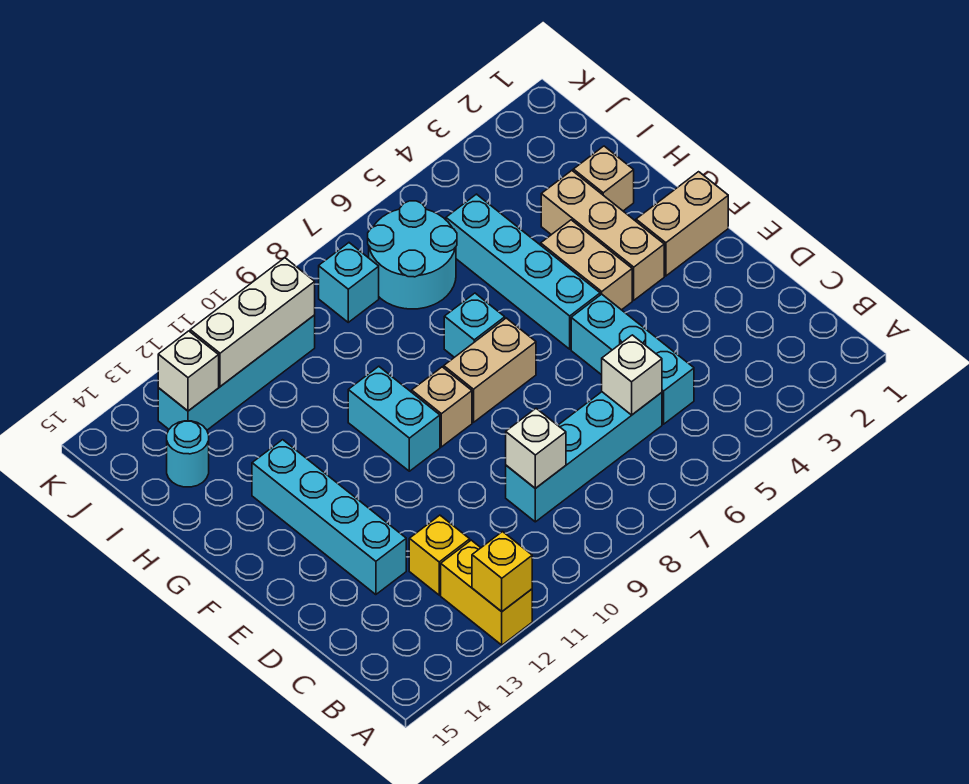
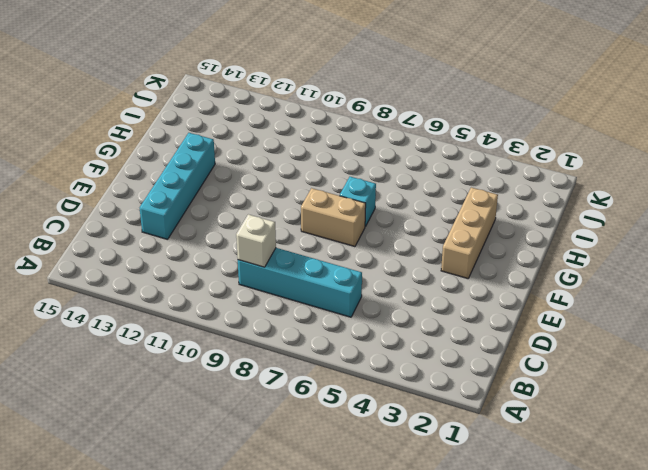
none -> yellow brick A12:B12 level 1
none -> cyan brick C5:E5 level 1
none -> yellow brick C12 level 1

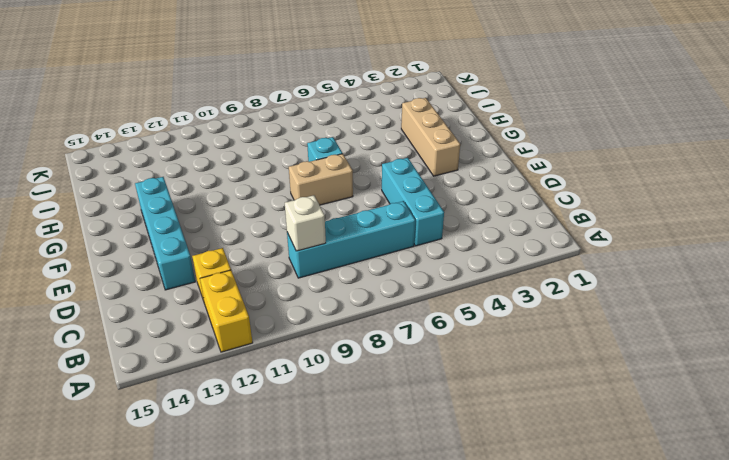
none -> tan brick F1:F2 level 1
none -> tan brick F4:G4 level 1
none -> cyan brick F5:I5 level 1

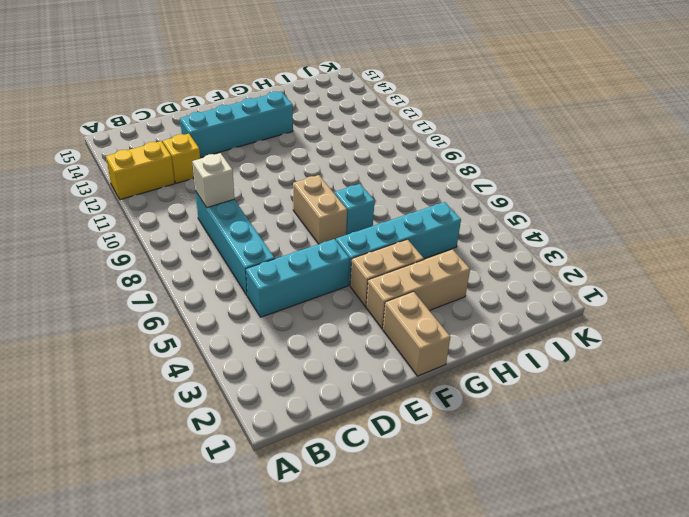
none -> tan brick F9 level 1
none -> cyan brick F10:G10 level 1
none -> tan brick H2 level 1

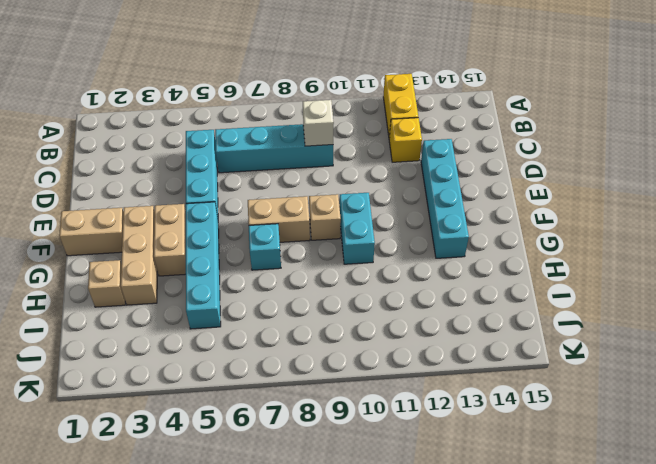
none -> cyan round brick I6:J7 level 1
none -> cyan round brick I14 level 1
none -> cyan brick J8 level 1

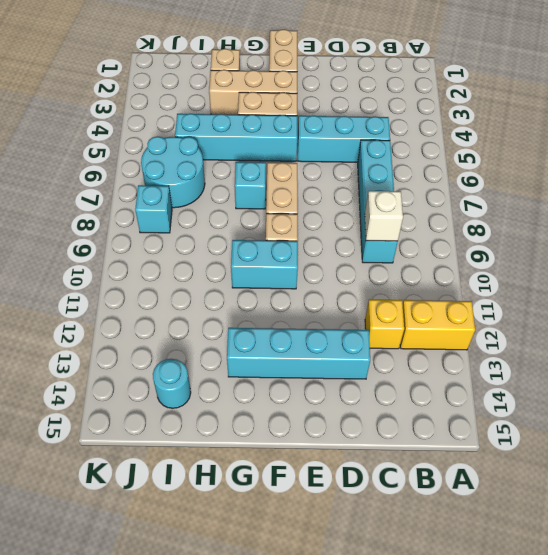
none -> cyan brick J10:J13 level 1
none -> yellow brick A12 level 2
none -> white brick C6 level 2

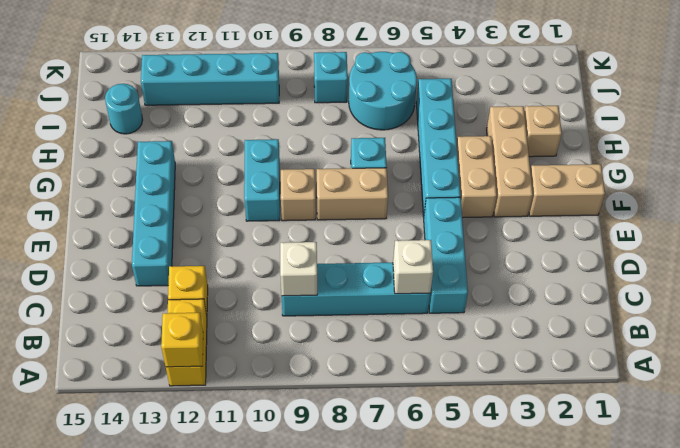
none -> white brick J10:J12 level 2
none -> white brick J13 level 2

